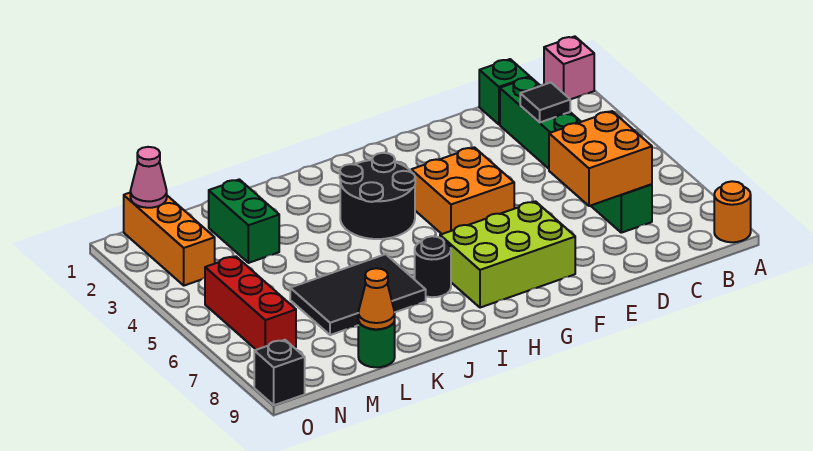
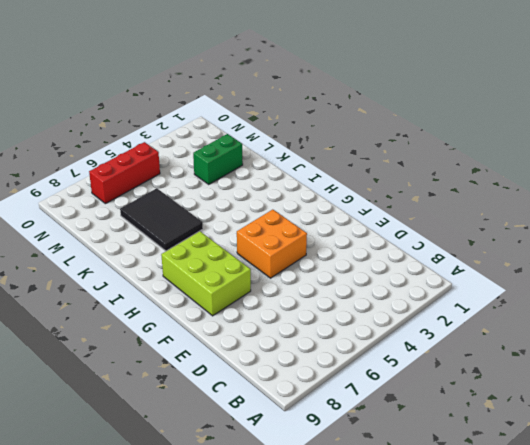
none -> pink brick A1 level 1
none -> orange round brick A9 level 1
none -> green brick C1 level 1

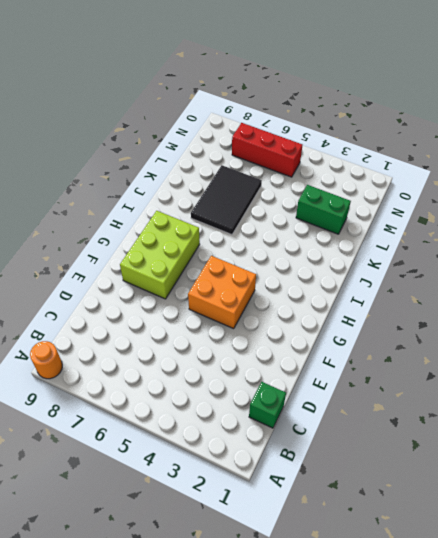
none -> pink brick A1 level 1
none -> green brick C2:C7 level 1
none -> black round brick H3:I4 level 1

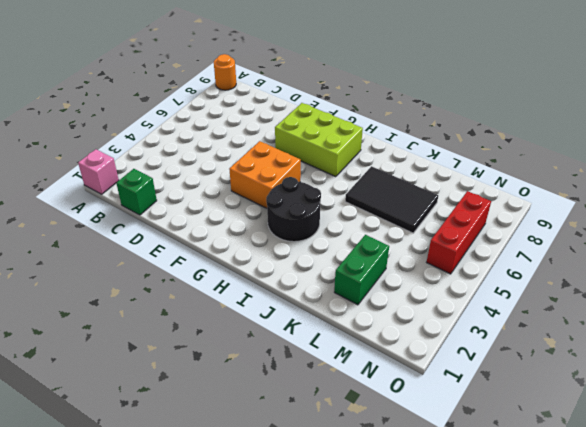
none -> green brick C2:C7 level 1
none -> black round brick I7 level 1
none -> green round brick L9 level 1

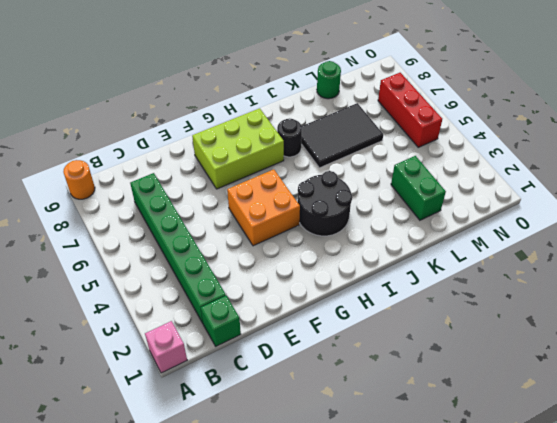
none -> orange brick N1:N3 level 1
none -> black brick O9 level 1
none -> black tile C3 level 2

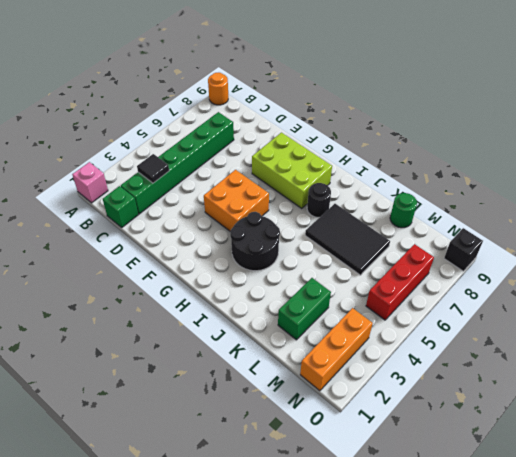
none -> orange brick C6:D7 level 2
none -> orange cone L9 level 2
none -> pink cone N1 level 2

